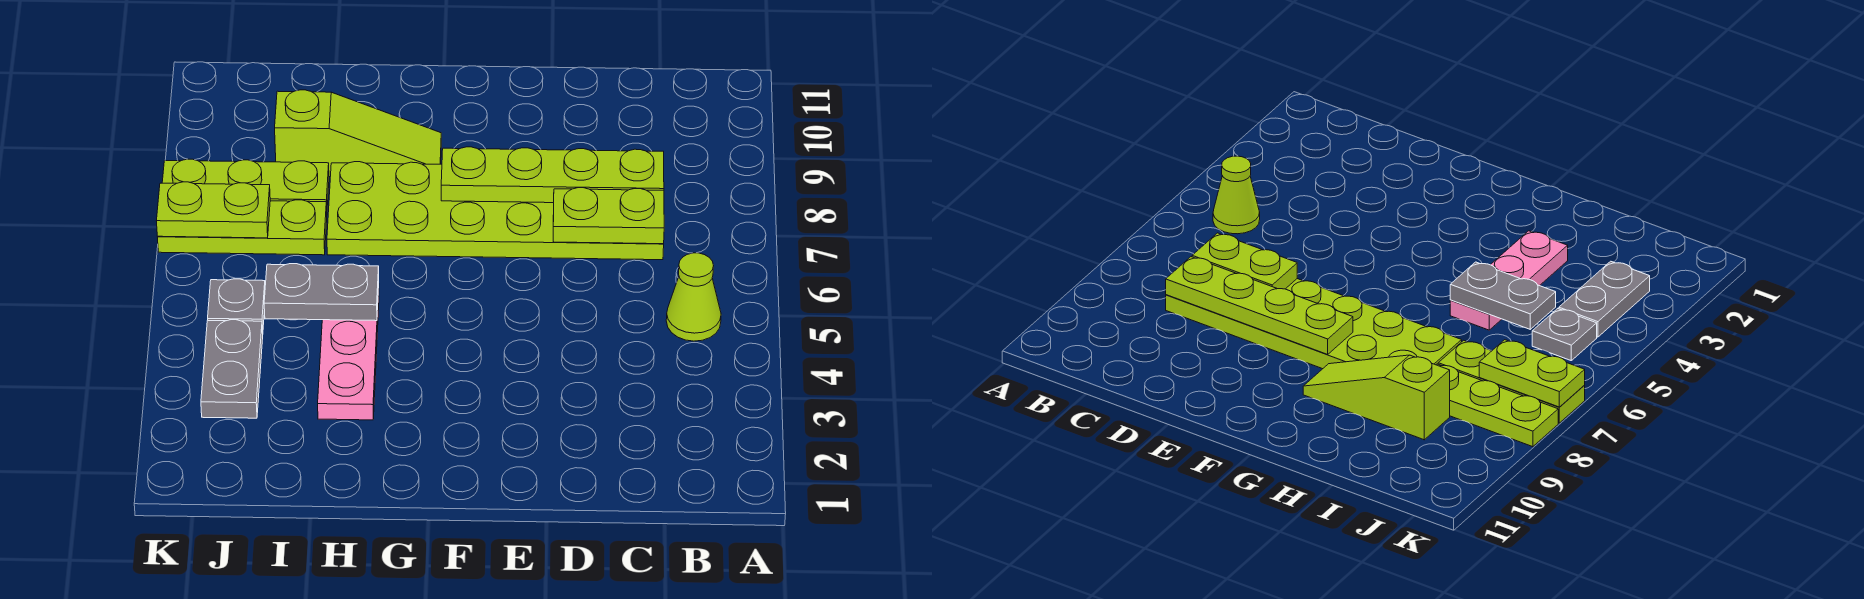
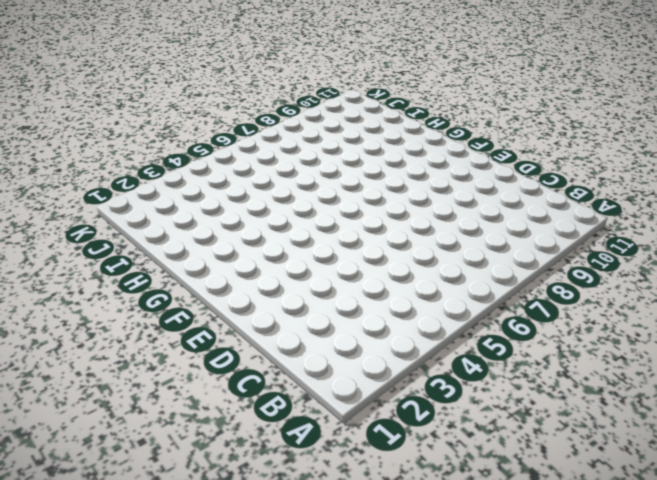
none -> lime cone B5 level 1
none -> lime plate C7:H8 level 1
none -> lime slope G9:I9 level 1 top I

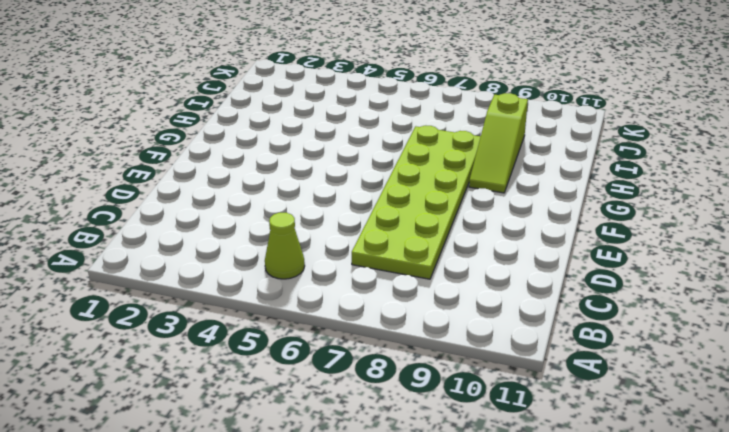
none -> pink plate H3:H5 level 1
none -> lime plate I7:K7 level 1
none -> lime plate I8:K8 level 1

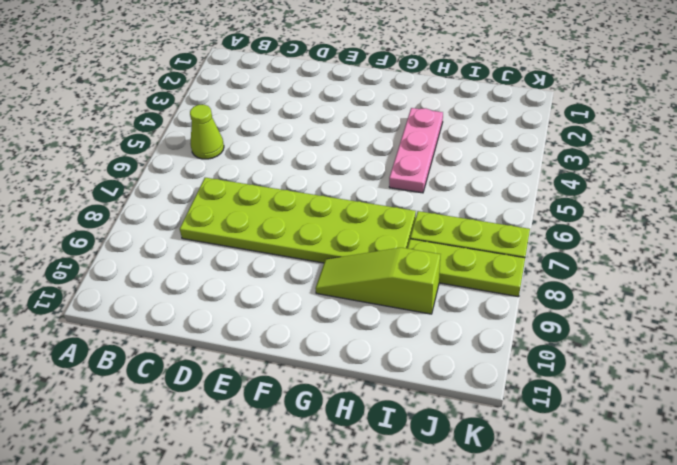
none -> grey plate J3:J4 level 1
none -> grey plate J5 level 1
none -> lime plate C7:D7 level 2

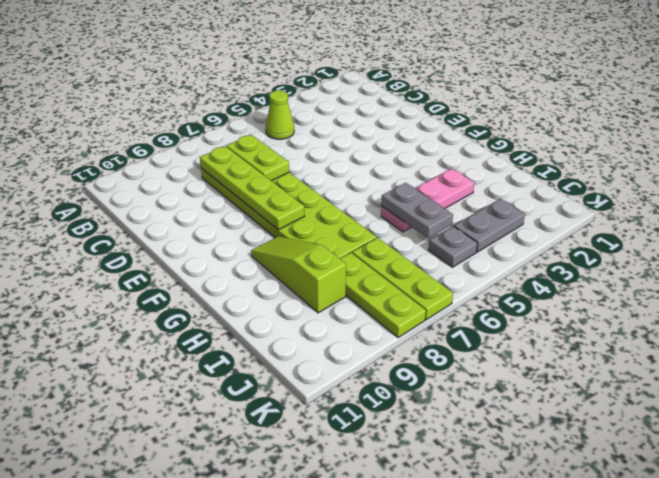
none -> lime plate J7:K7 level 2

